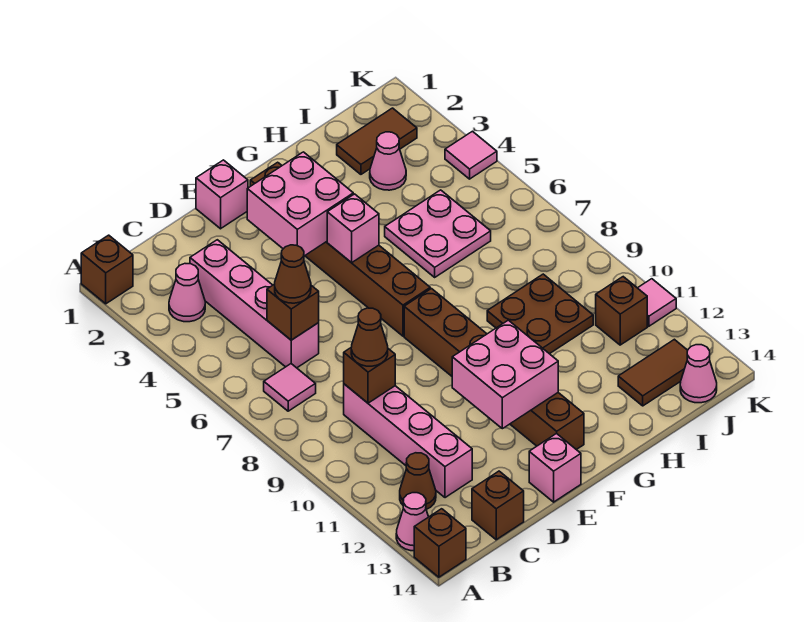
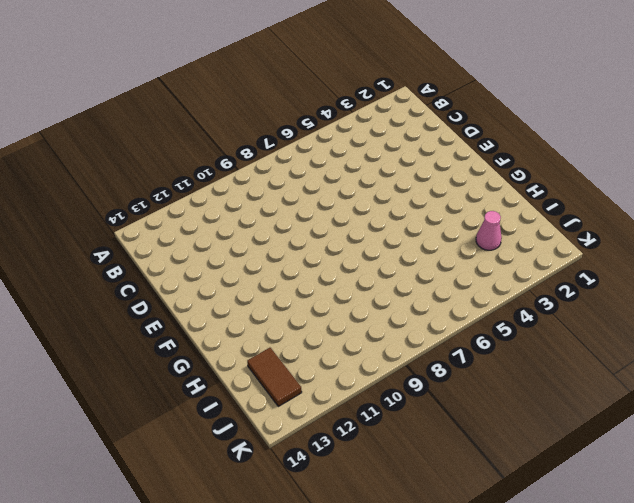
none -> brown brick A1 level 1
none -> pink cone A13 level 1
none -> brown brick A14 level 1

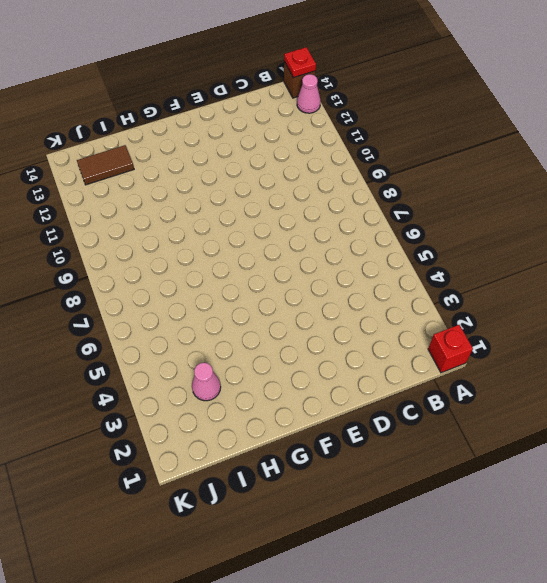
red brick A1 level 1 -> brown brick A1 level 1
red plate A14 level 2 -> none
none -> pink cone B3 level 1
none -> pink tile B7 level 1
none -> brown cone B12 level 1

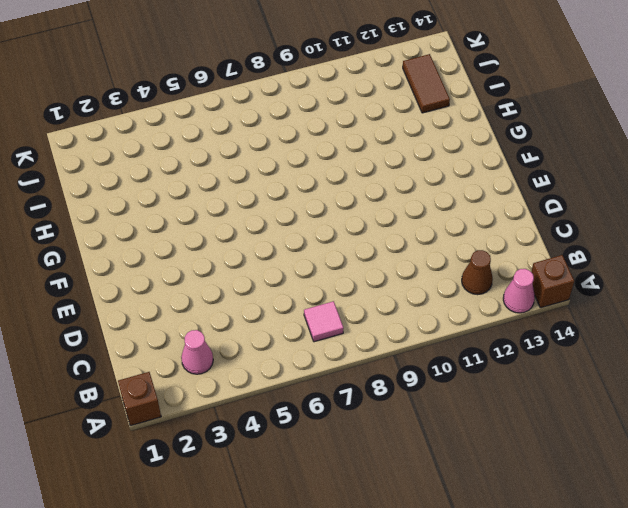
none -> pink brick C3:C6 level 1
none -> pink brick C9:C12 level 1
none -> brown brick C14 level 1

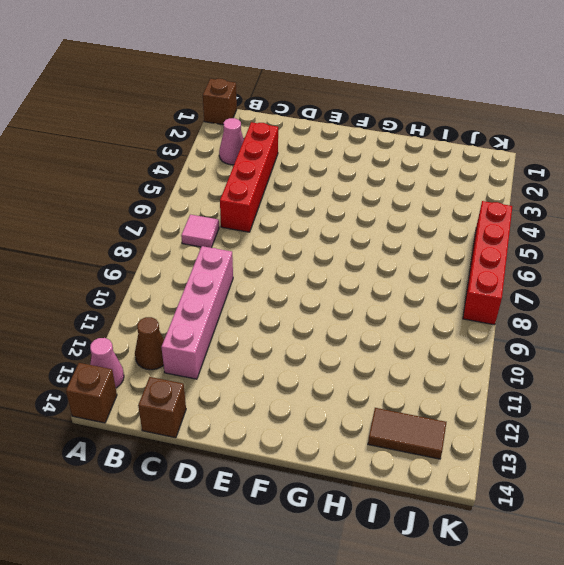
red brick C3:C6 level 1 -> pink brick C3:C6 level 1
red brick K5:K8 level 1 -> none
none -> pink brick E1 level 1
none -> pink brick E14 level 1
none -> brown brick F2:F7 level 1

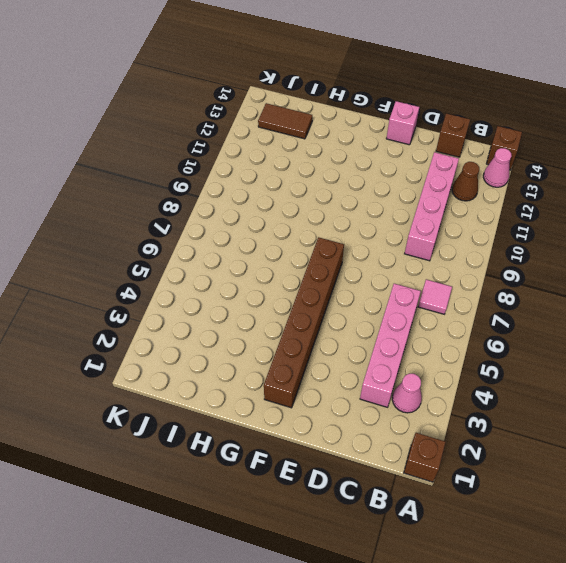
none -> pink brick E1 level 1
none -> brown brick F8:F13 level 1
none -> pink plate H5:I6 level 1

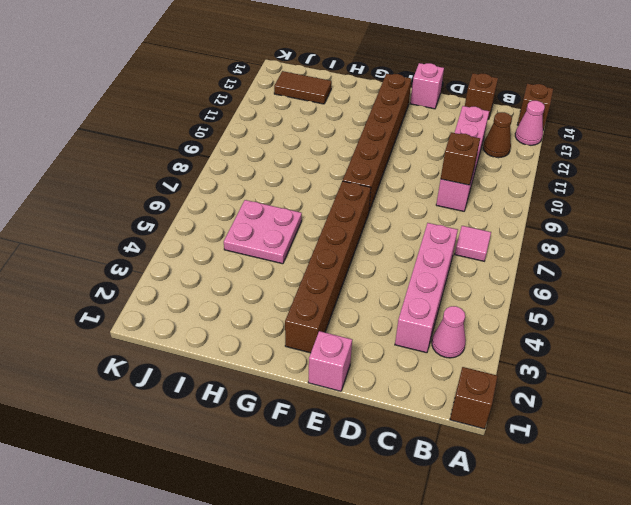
none -> brown plate H9:I10 level 1
none -> brown tile I2:J2 level 1
none -> pink cone I3 level 1

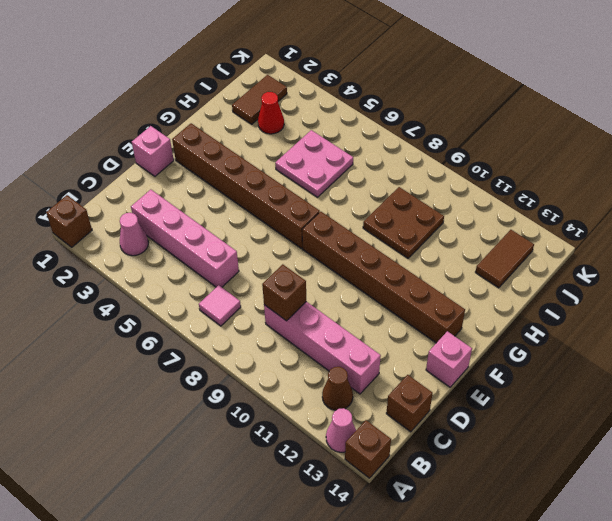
red cone I3 level 1 -> pink cone I3 level 1
none -> brown brick J11 level 1
none -> pink cone J14 level 1
none -> pink tile K4 level 1

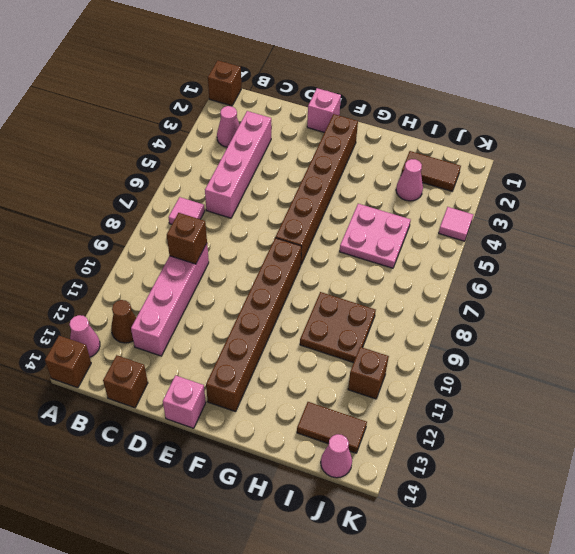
none -> pink tile K11 level 1
none -> brown brick C6 level 2
none -> pink brick E3:F4 level 2

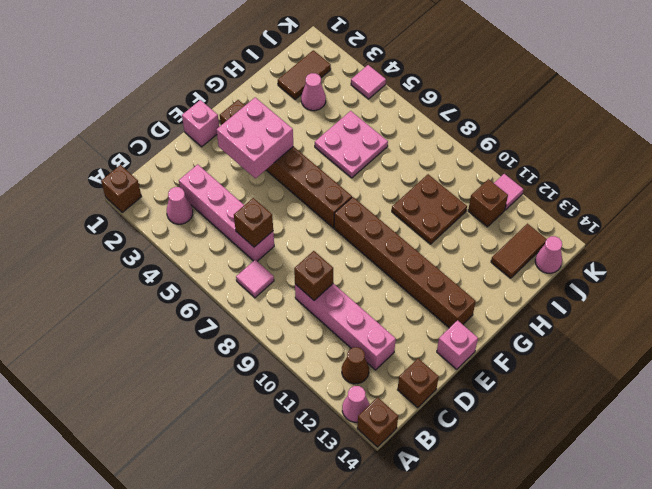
none -> pink brick E11:F12 level 2
none -> pink brick F5 level 2
none -> brown cone C6 level 3

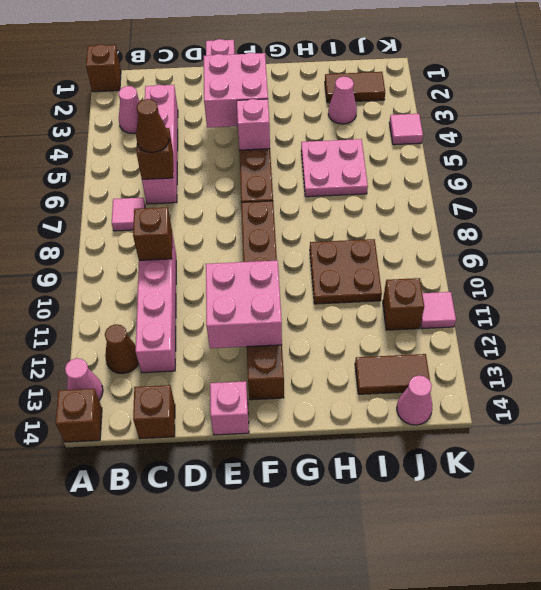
none -> brown cone C9 level 3

